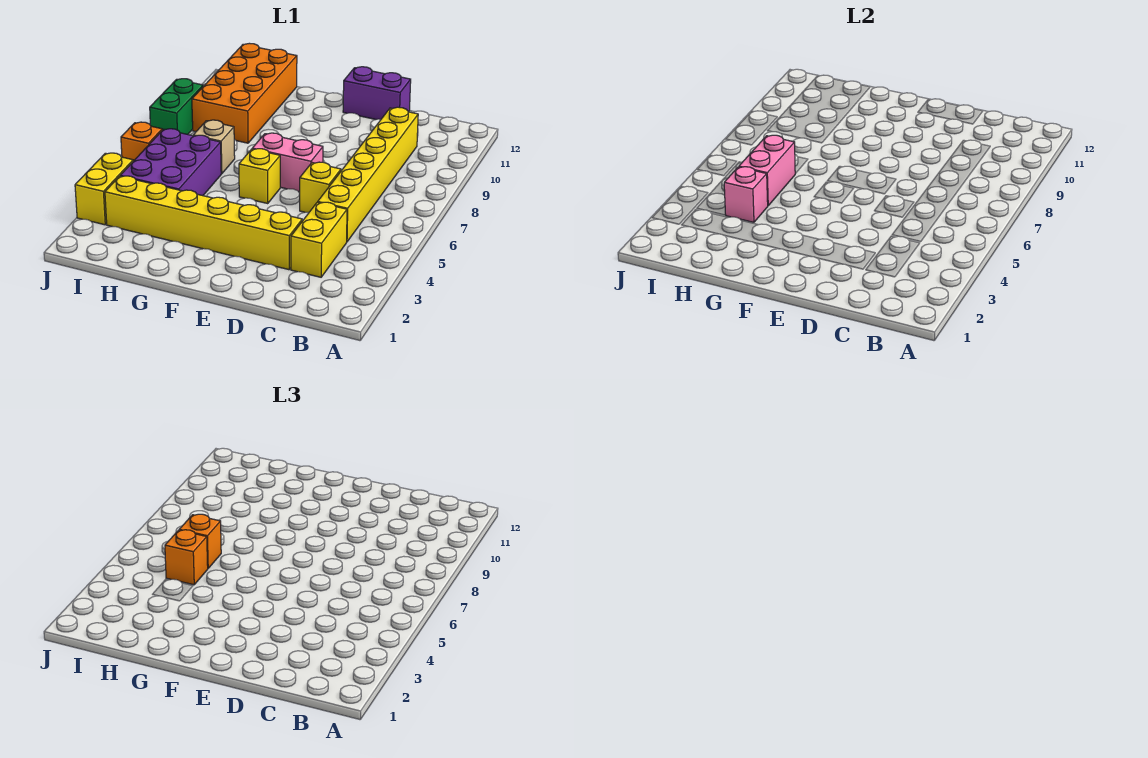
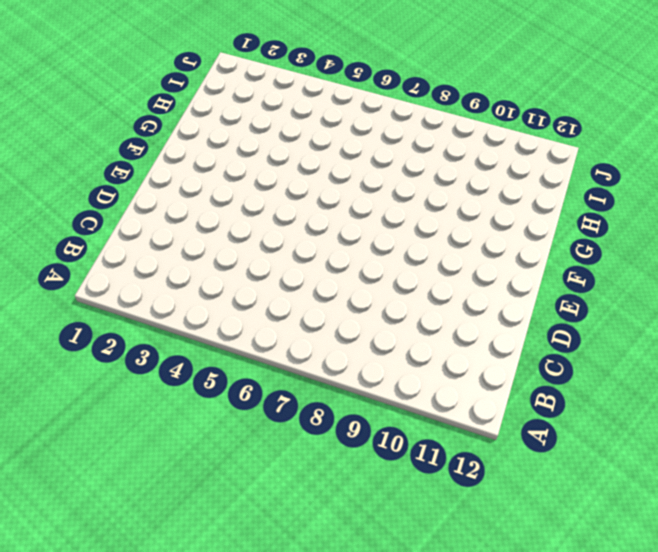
none -> yellow brick C3:C4 level 1
none -> yellow brick C5:C10 level 1
none -> yellow brick D3:I3 level 1

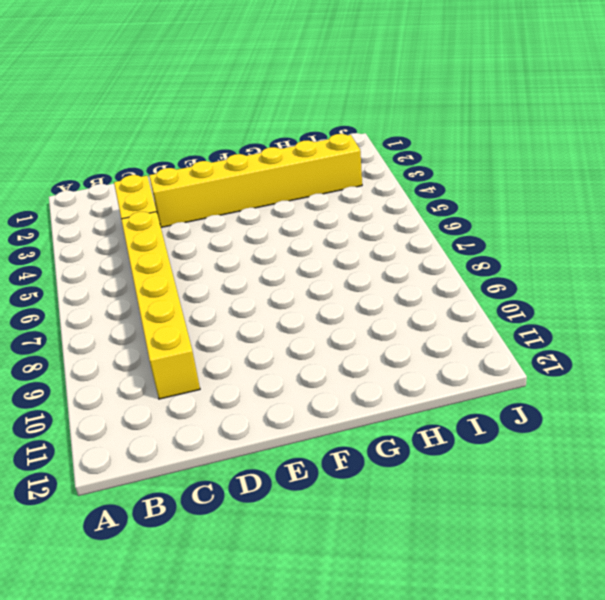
none -> yellow brick D6 level 1
none -> purple brick D12:E12 level 1
none -> pink brick E7:F7 level 1

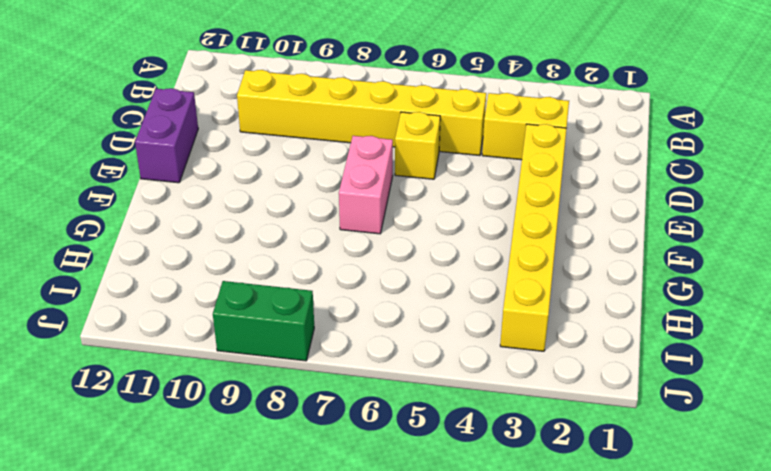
none -> yellow brick F6 level 1
none -> purple brick H4:I6 level 1
none -> tan brick H7 level 1

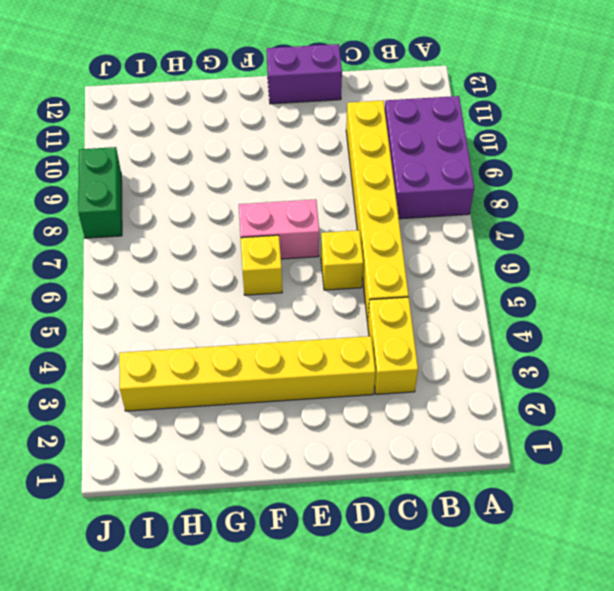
purple brick A8:B10 level 1 -> purple brick H4:I6 level 1
none -> tan brick H7 level 1
none -> orange brick H9:I12 level 1
none -> yellow brick J3:J4 level 1

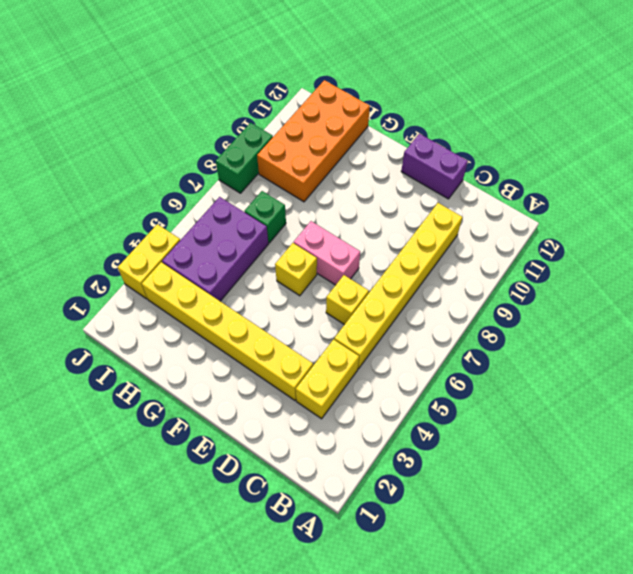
green brick H7 level 1 -> tan brick H7 level 1
none -> orange brick J6 level 1
none -> pink brick H4 level 2
none -> pink brick H5:H6 level 2

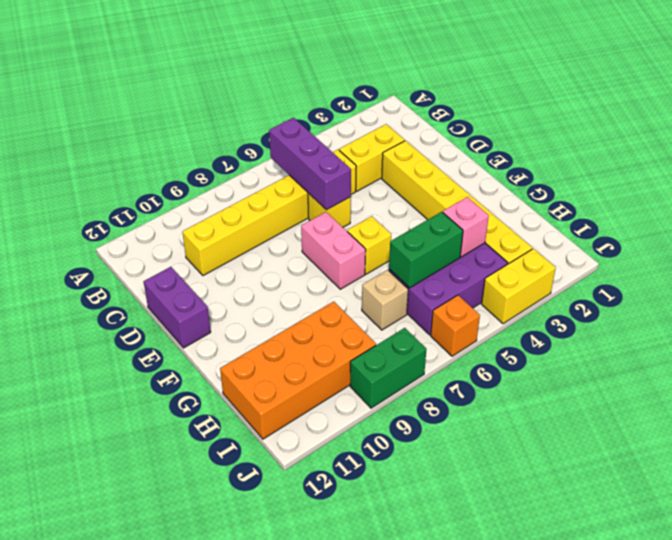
purple brick B6:D6 level 2 -> none
green brick H5:H6 level 2 -> pink brick H5:H6 level 2
none -> orange brick H5 level 3
none -> orange brick H6 level 3

